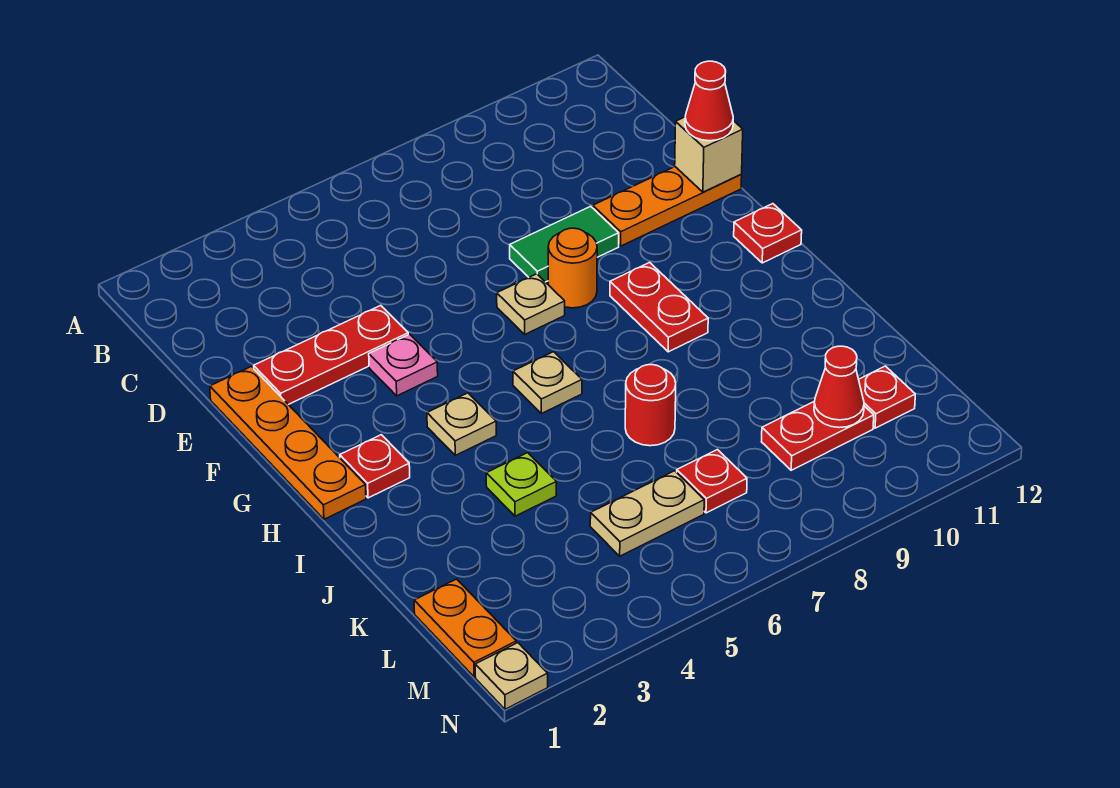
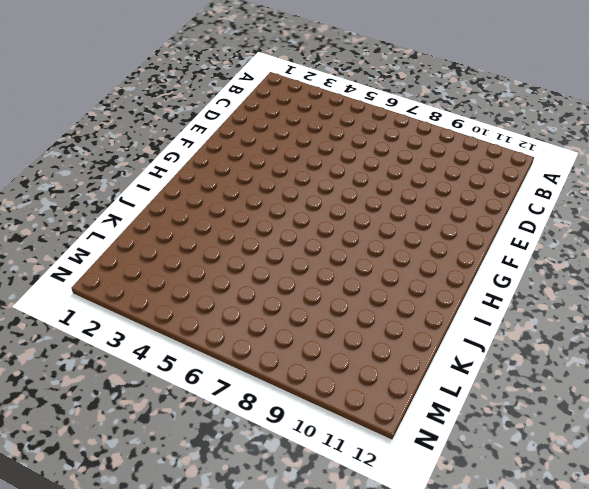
none -> orange plate E1:H1 level 1
none -> red plate E2:E4 level 1
none -> green tile E8:E9 level 1

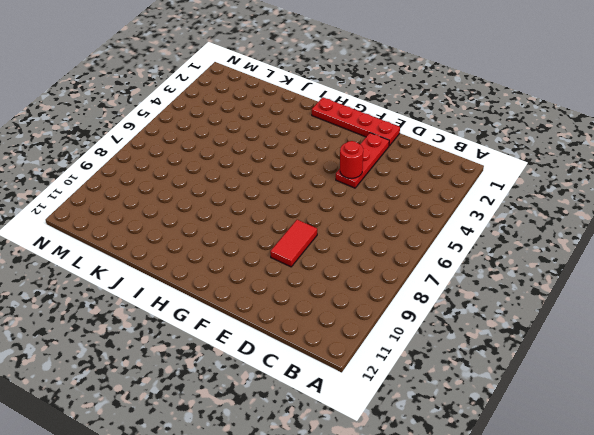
red plate E1:H1 level 1 -> orange plate E1:H1 level 1
red round brick E4 level 2 -> red round brick J7 level 1
red tile E8:E9 level 1 -> green tile E8:E9 level 1
none -> orange plate E10:E12 level 1
none -> pink plate F4 level 1
none -> tan plate F7 level 1

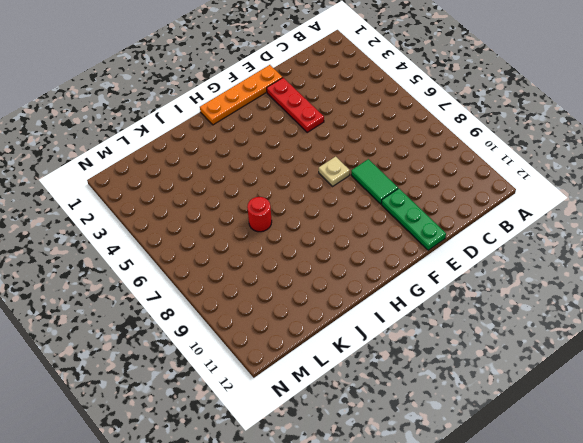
green plate E10:E12 level 1 -> orange plate E10:E12 level 1
none -> pink plate F4 level 1
none -> orange round brick F8 level 1
none -> red plate G9:H9 level 1

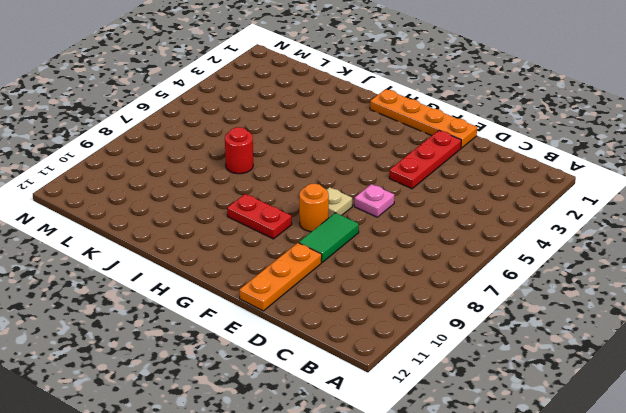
pink plate E6 level 1 -> pink plate F4 level 1
none -> red plate G12 level 1
none -> red plate H2 level 1
none -> tan plate H4 level 1

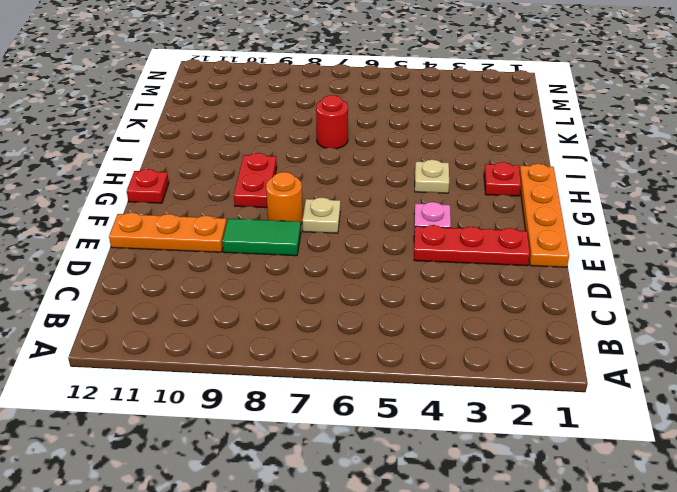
none -> tan plate H6 level 1
none -> lime plate J4 level 1
none -> orange plate L1:M1 level 1

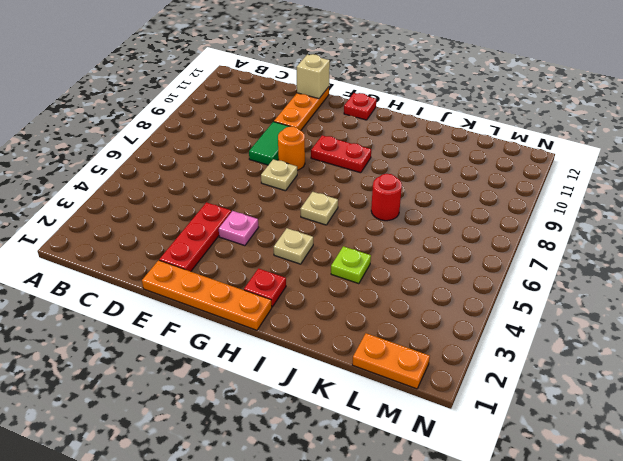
none -> tan plate L5:L6 level 1
none -> red plate L7 level 1
none -> red plate L9:L10 level 1

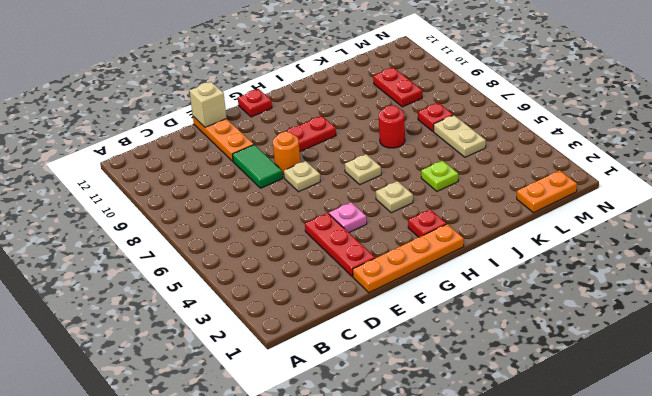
none -> red plate L11 level 1
none -> tan plate N1 level 1
none -> red cone L10 level 2

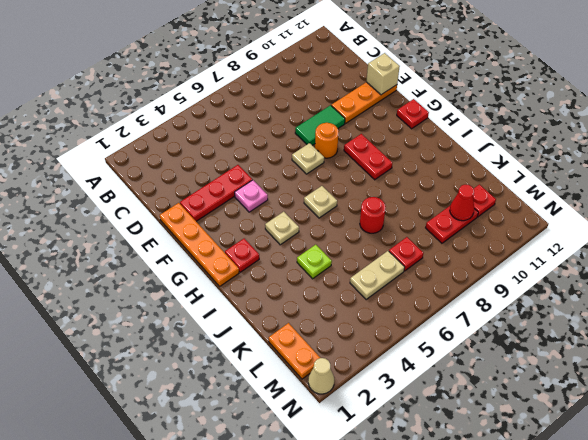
tan cone N1 level 1 -> tan plate N1 level 1
none -> red cone E12 level 3

